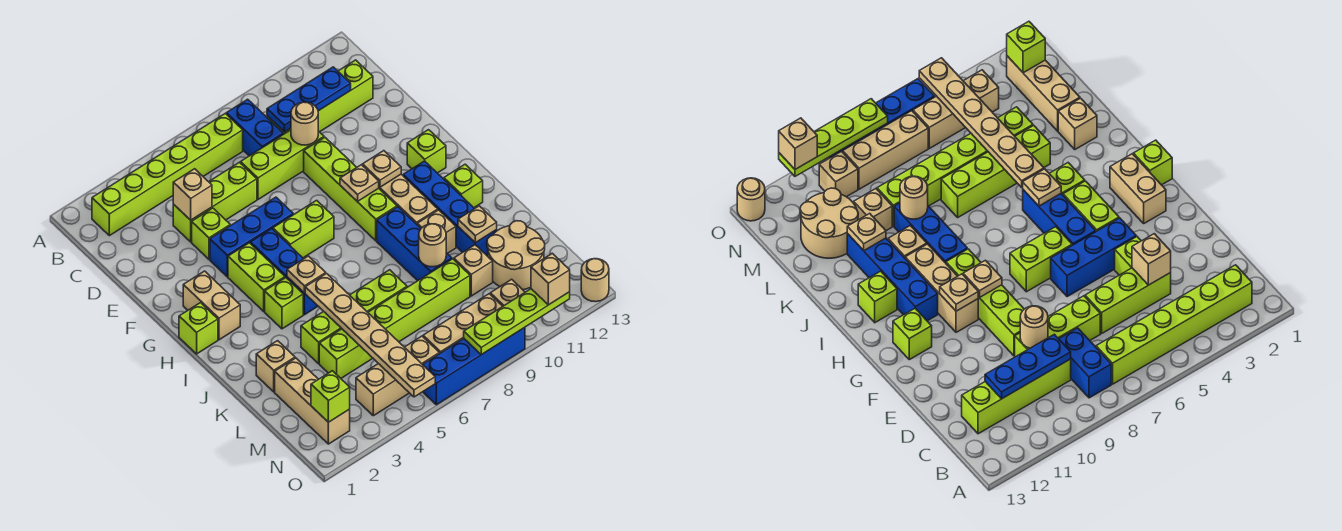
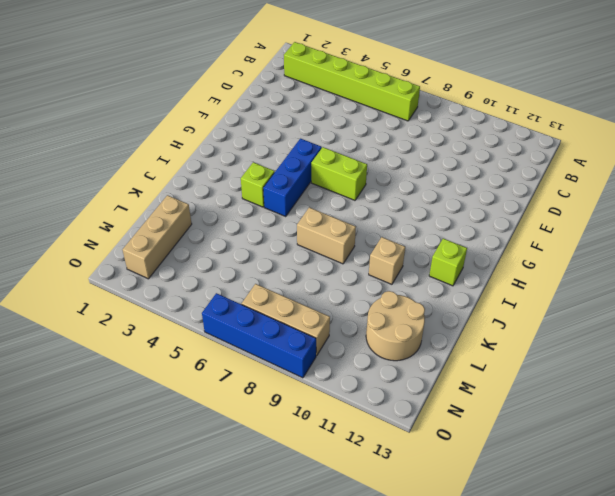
tan brick J7:J8 level 1 -> tan brick G2:H2 level 1
none -> blue brick B8:C8 level 1
none -> lime brick C9:C12 level 1
none -> lime brick D4:D6 level 1
none -> lime brick D7:D9 level 1

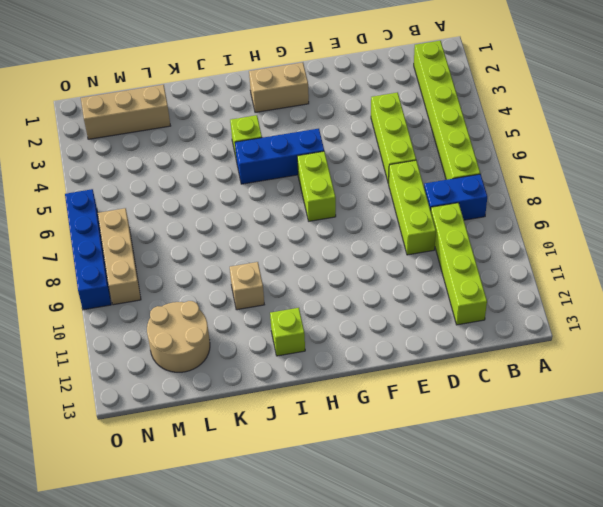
none -> lime brick E4 level 1
none -> lime brick E9:H9 level 1
none -> blue brick F4:F6 level 1
none -> lime brick G4:H4 level 1

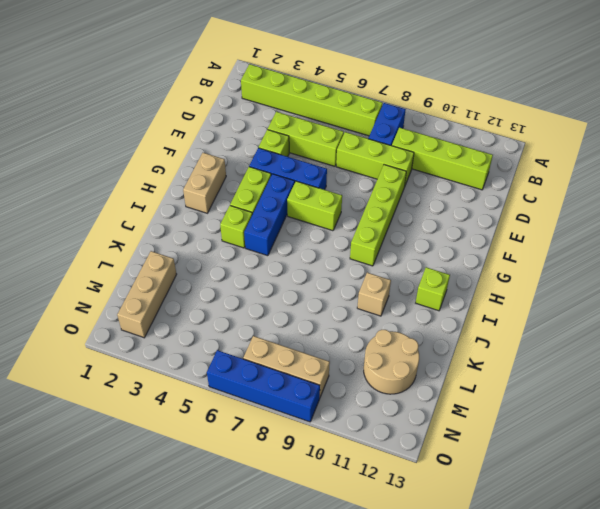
none -> tan brick G10:I10 level 1
none -> lime brick G12 level 1
none -> lime brick H1 level 1
none -> blue brick H11:K11 level 1

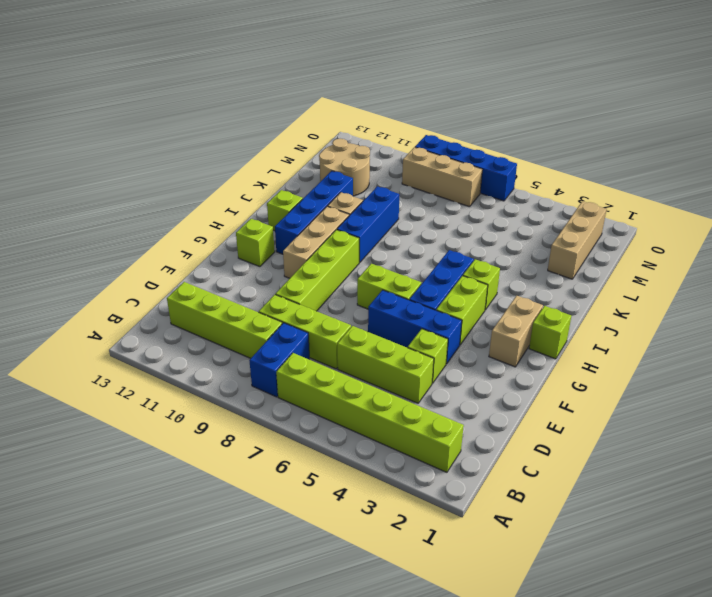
none -> tan brick K2 level 1
none -> lime brick K4:K7 level 1
none -> lime brick L4:L9 level 1
none -> tan brick L10 level 1

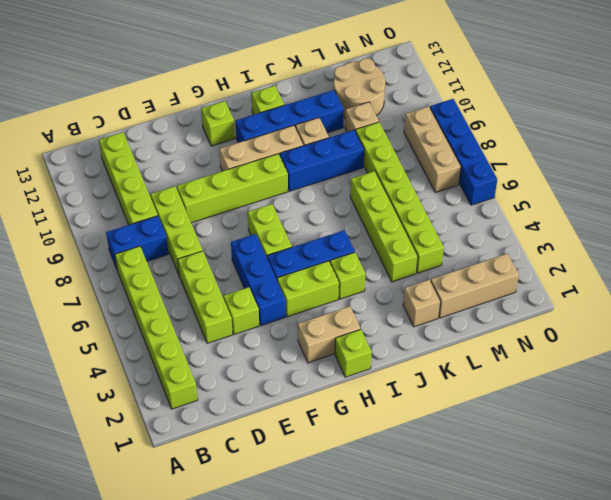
none -> tan brick N4:N6 level 1
none -> tan brick N10 level 1
none -> tan round brick O13 level 1
none -> blue plate C9:C11 level 2

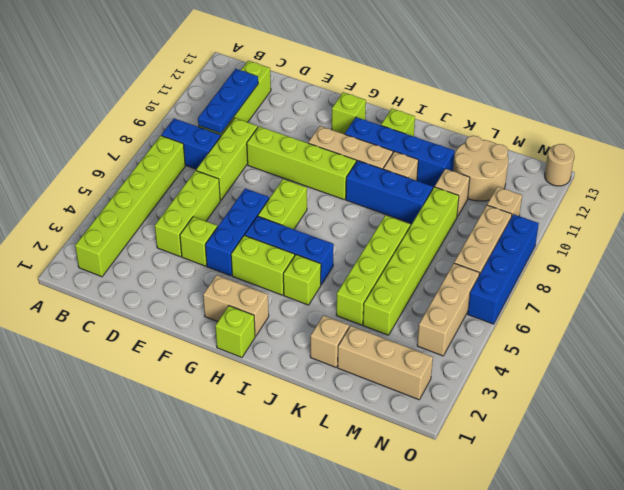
none -> tan brick D4 level 2
none -> tan round brick D9 level 2
none -> tan plate G9 level 2
none -> tan plate G10 level 2

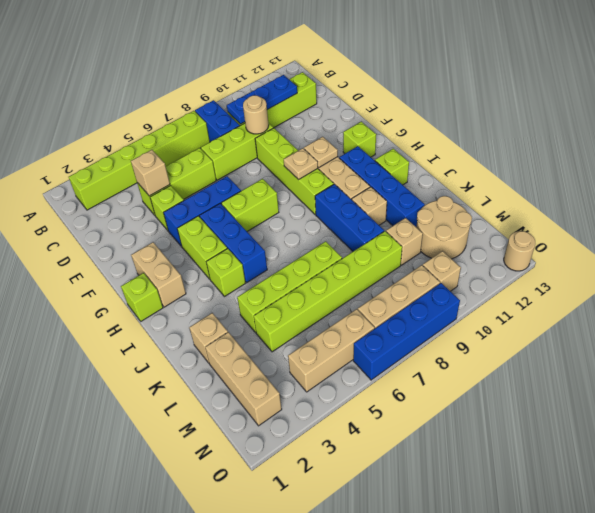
none -> tan plate I5 level 2
none -> tan plate J5:O5 level 2
none -> tan round brick K9 level 2
none -> tan plate K11 level 2

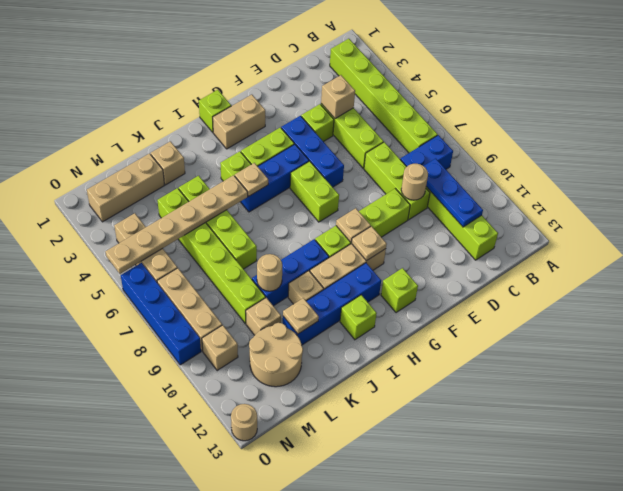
none -> lime brick N2 level 2
none -> lime plate O8:O11 level 2
none -> tan brick O11 level 3

